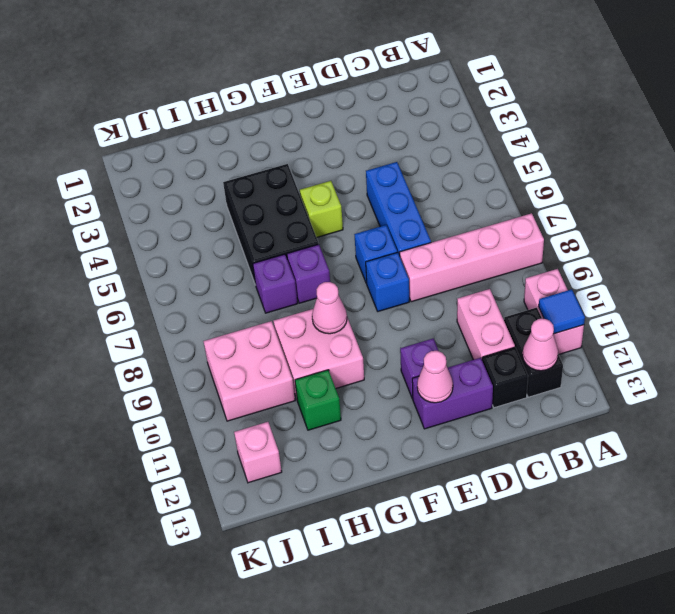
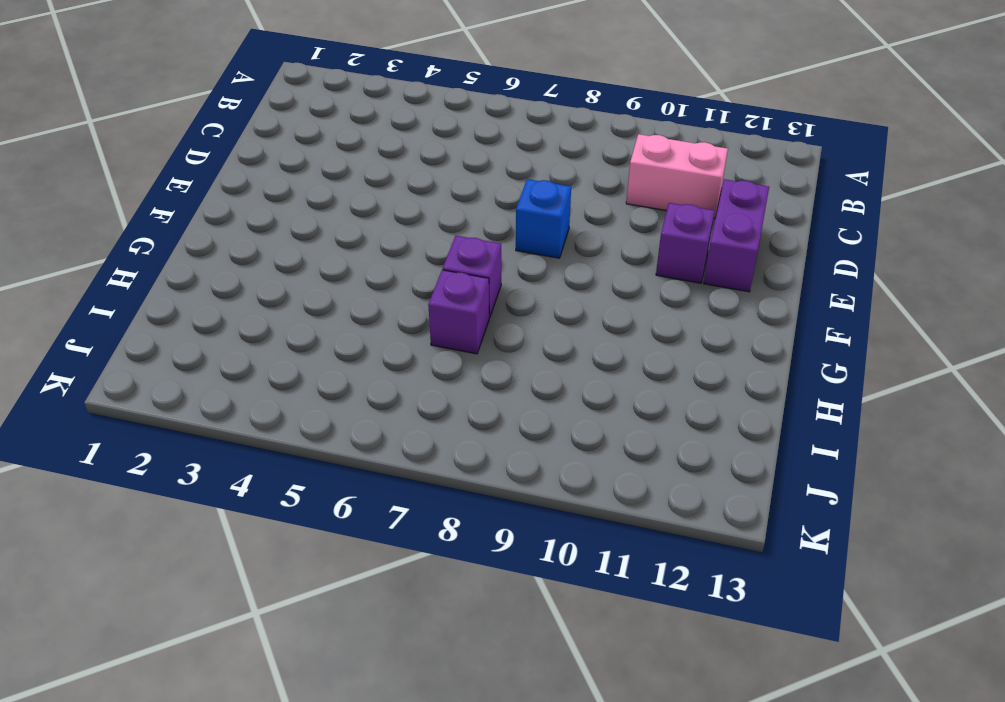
none -> pink brick A8:D8 level 1
none -> pink brick A10:A11 level 1
none -> black brick B11:B12 level 1

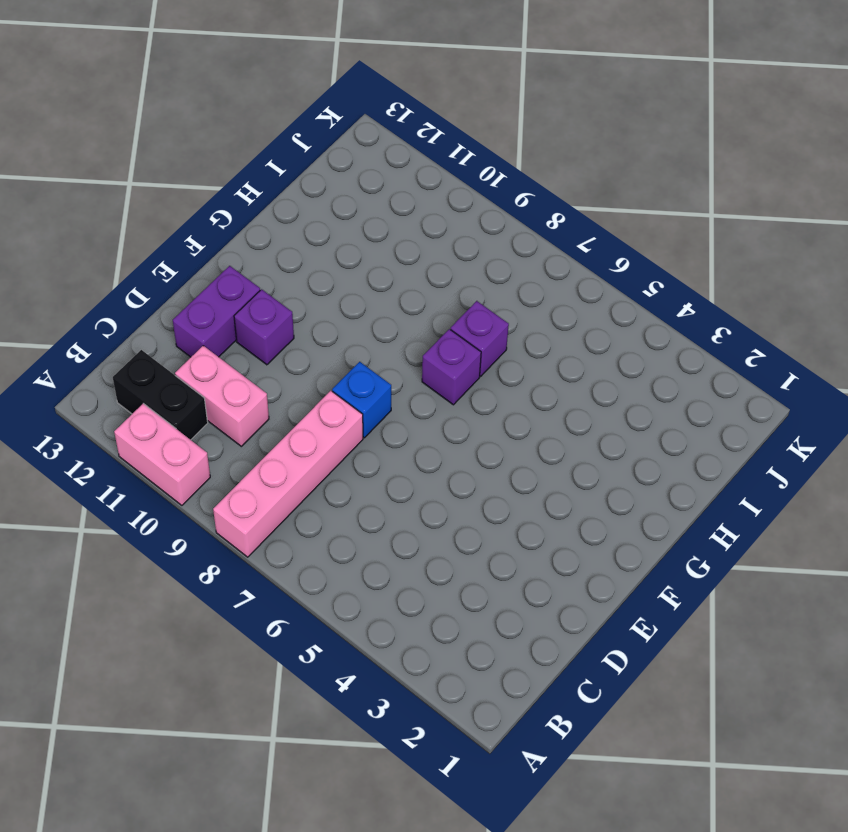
none -> black brick C12 level 1
none -> blue brick D5:D7 level 1
none -> blue brick E7 level 1

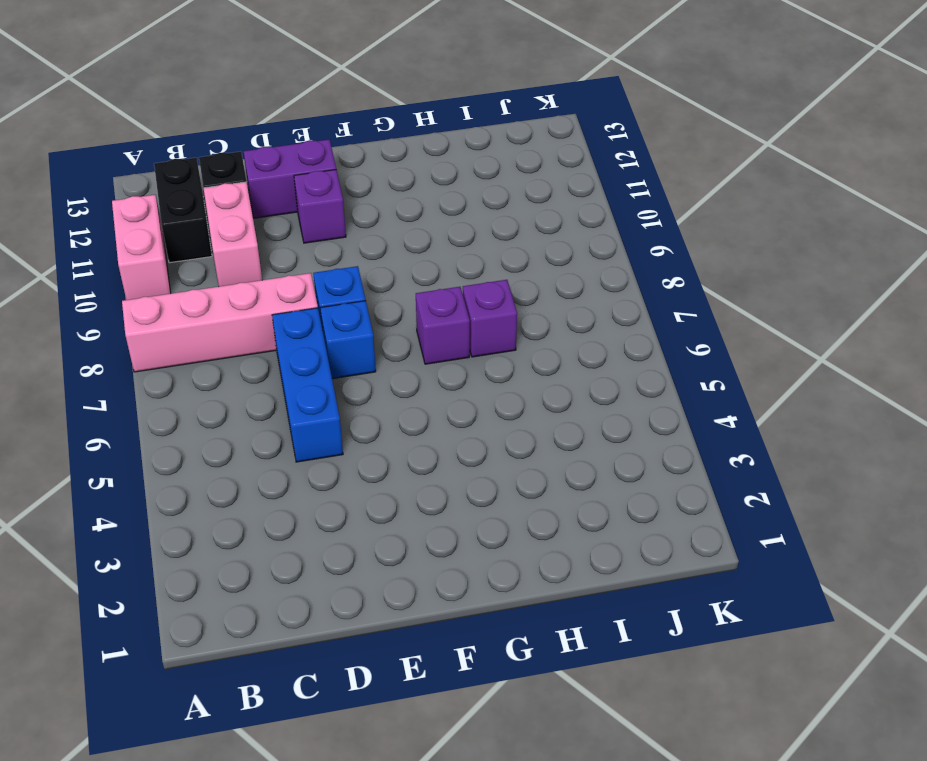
none -> lime brick F5 level 1
none -> black brick G4:H6 level 1
none -> pink brick G9:H10 level 1

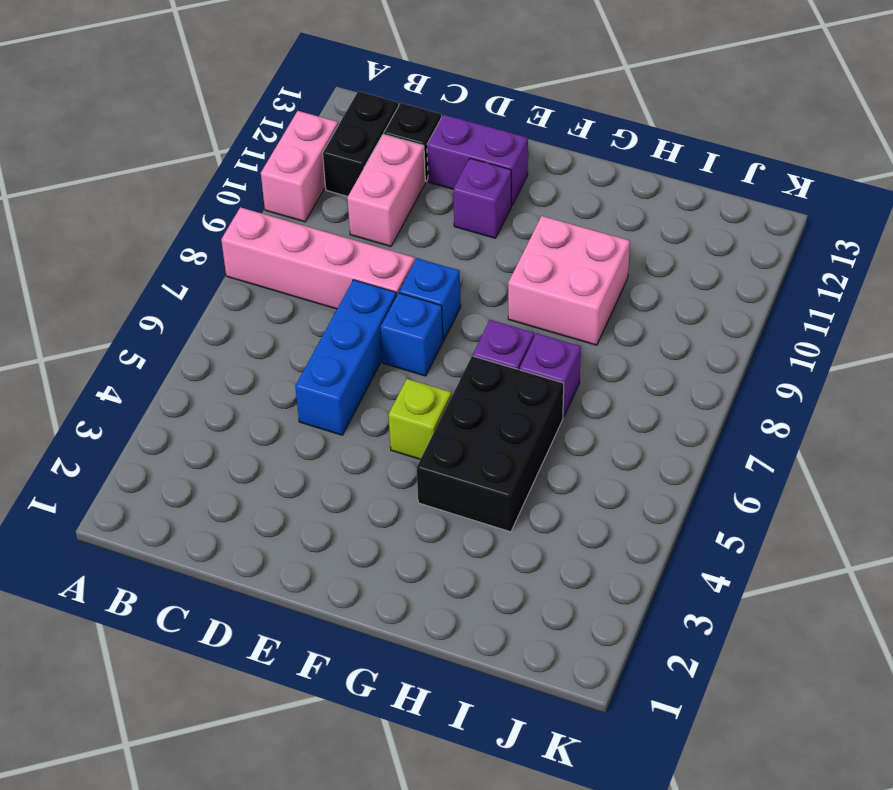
none -> green brick H11 level 1
none -> pink brick I9:J10 level 1
none -> pink brick J12 level 1

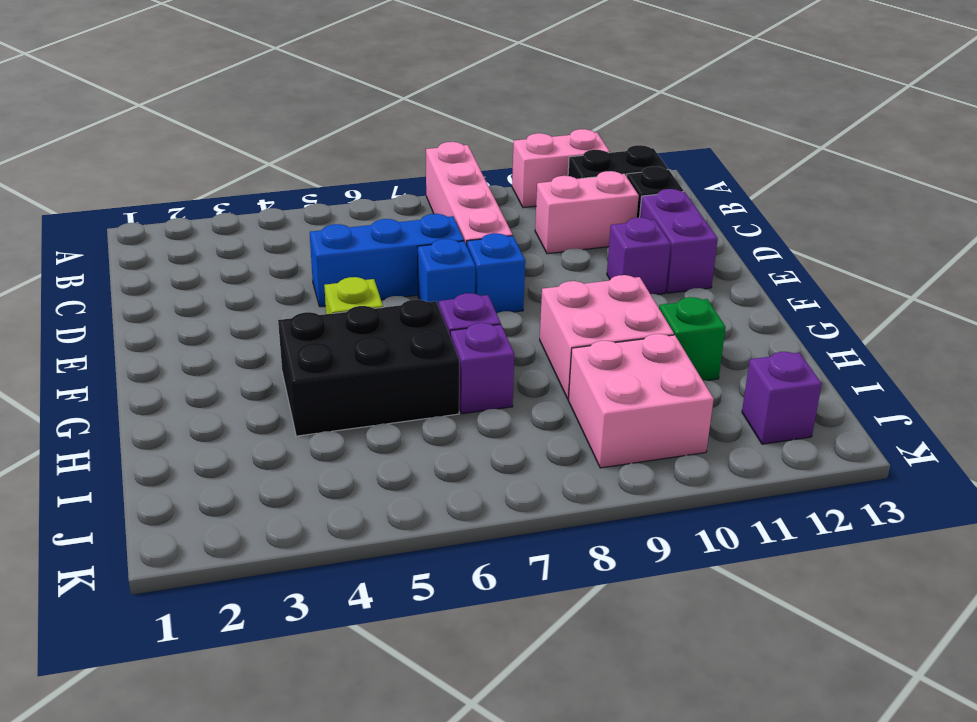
purple brick J12 level 1 -> pink brick J12 level 1
none -> blue tile A11 level 2
none -> pink cone B12 level 2
none -> pink cone E12 level 2

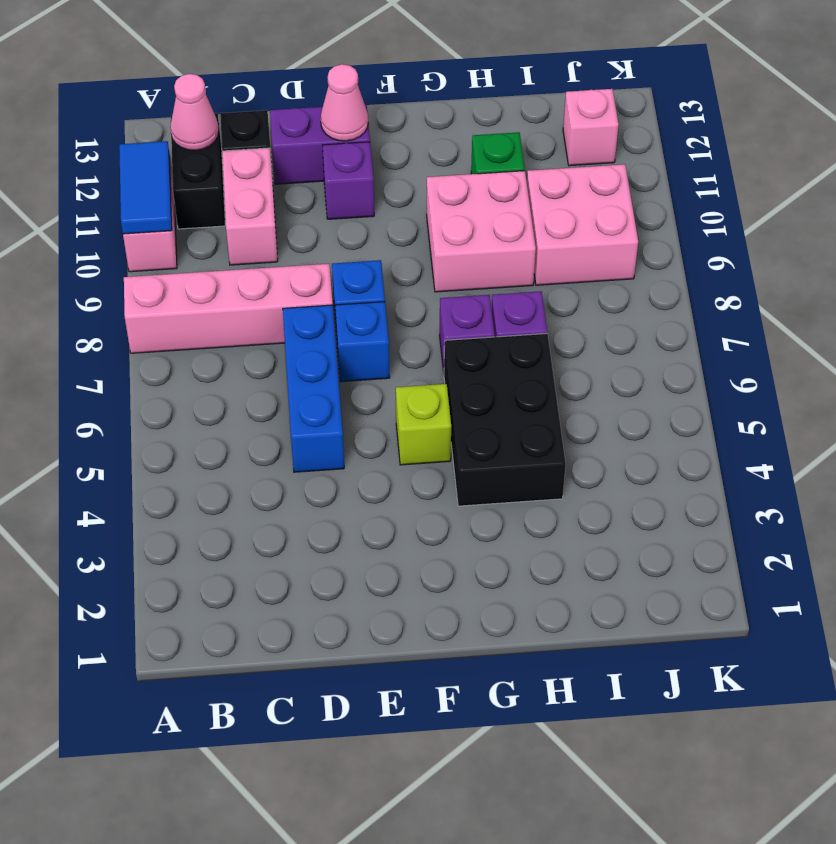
blue tile A10:A11 level 2 -> blue tile A11 level 2
none -> pink cone G9 level 2

